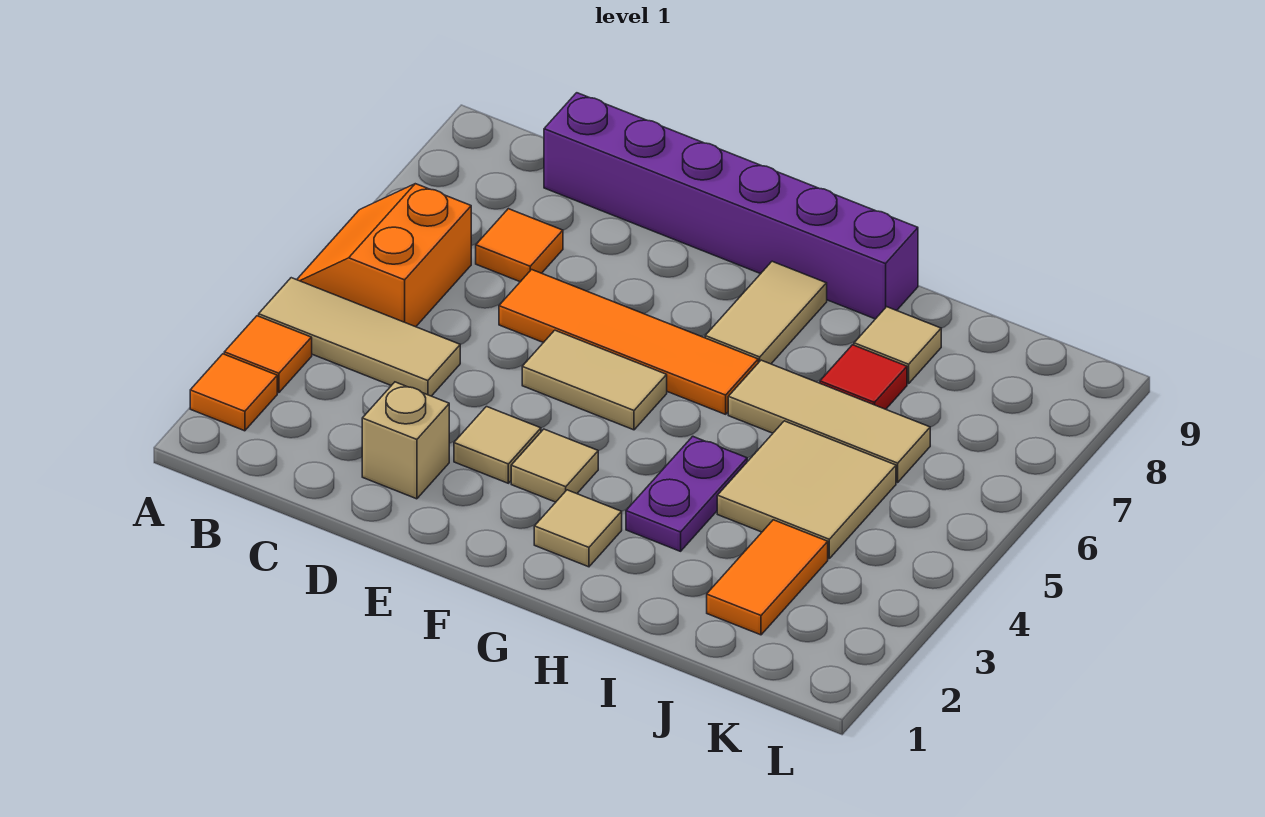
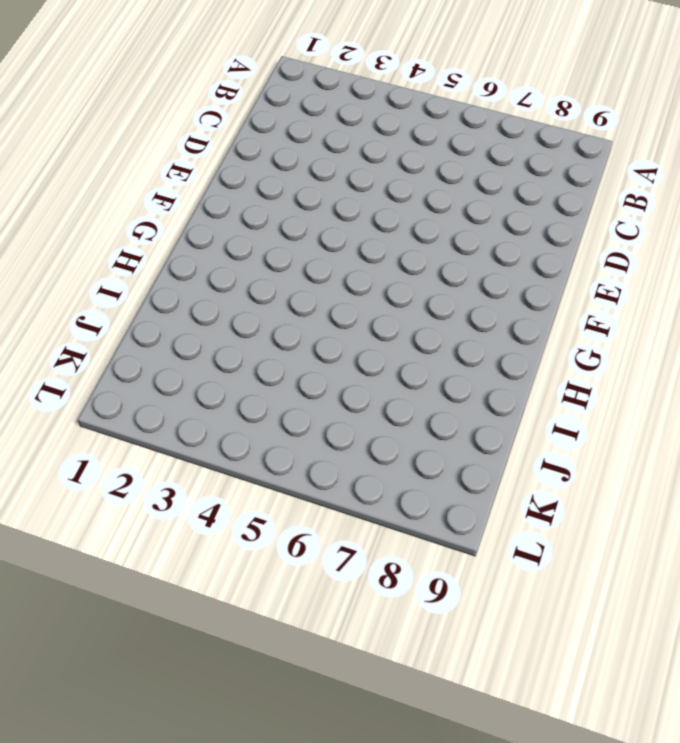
none -> orange tile A2 level 1
none -> orange tile A3 level 1
none -> tan tile A4:C4 level 1

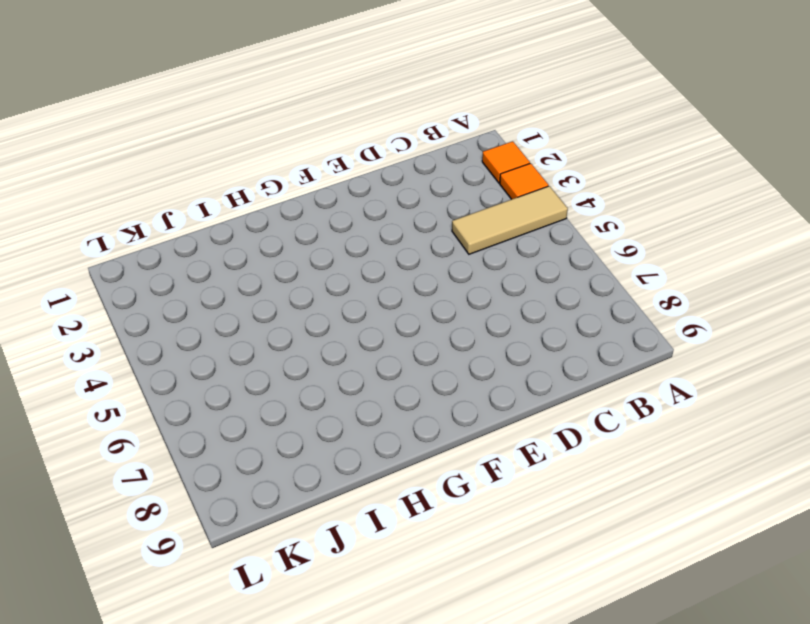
none -> orange slope A5:B6 level 1 top B
none -> orange tile C7 level 1
none -> purple brick C9:H9 level 1

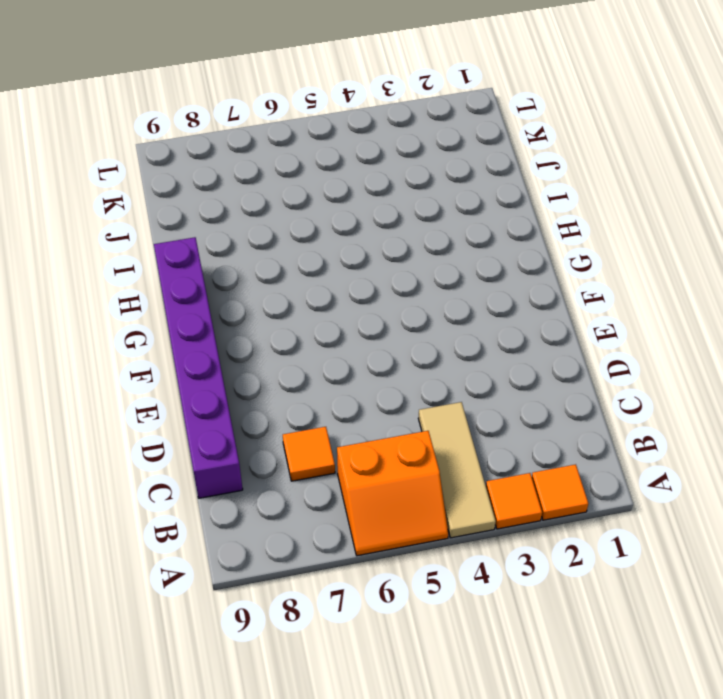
none -> tan brick D2 level 1
none -> orange tile D6:G6 level 1
none -> tan tile E3 level 1

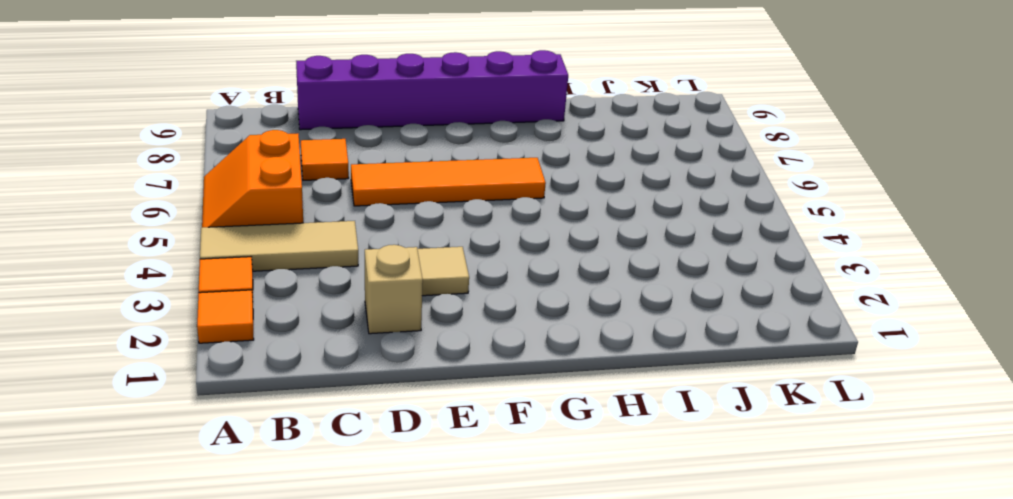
none -> tan tile E5:F5 level 1
none -> tan tile F3 level 1
none -> tan tile G2 level 1

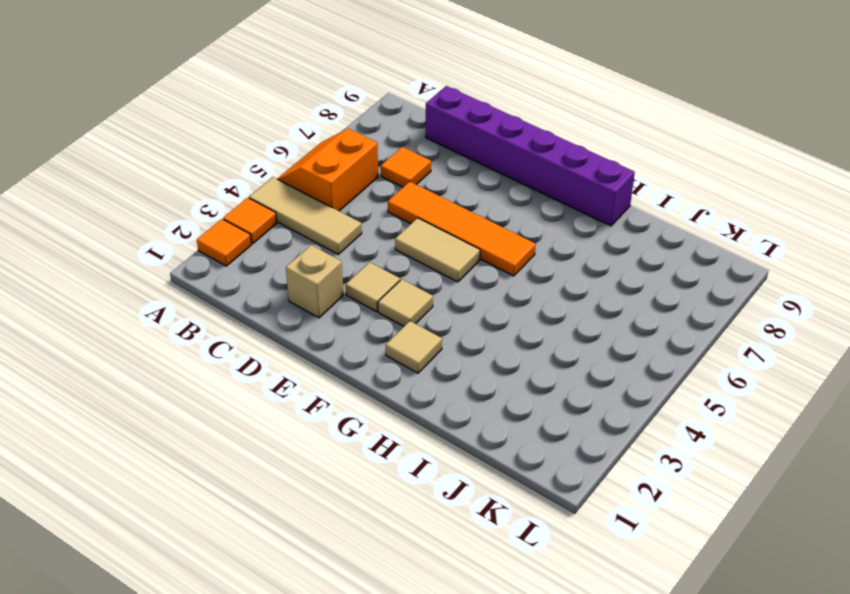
none -> tan tile G7:G8 level 1
none -> purple plate H3:H4 level 1
none -> tan tile H6:J6 level 1

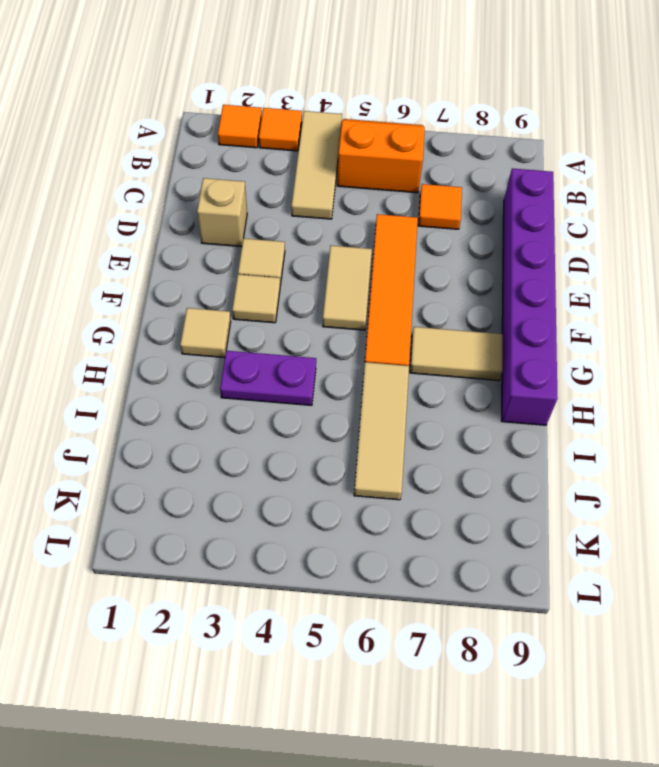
none -> tan tile I4:J5 level 1
none -> red tile I7 level 1
none -> tan tile I8 level 1

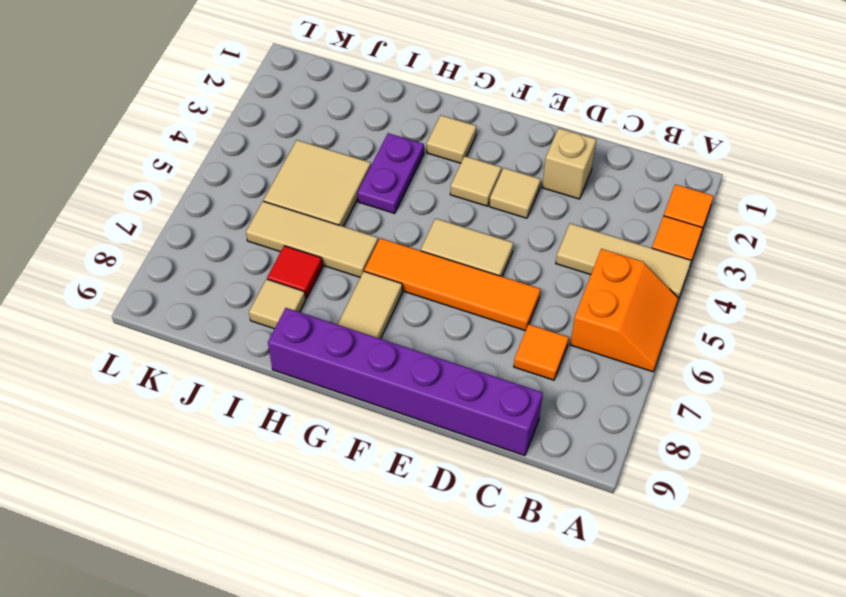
none -> orange tile J2:J3 level 1

